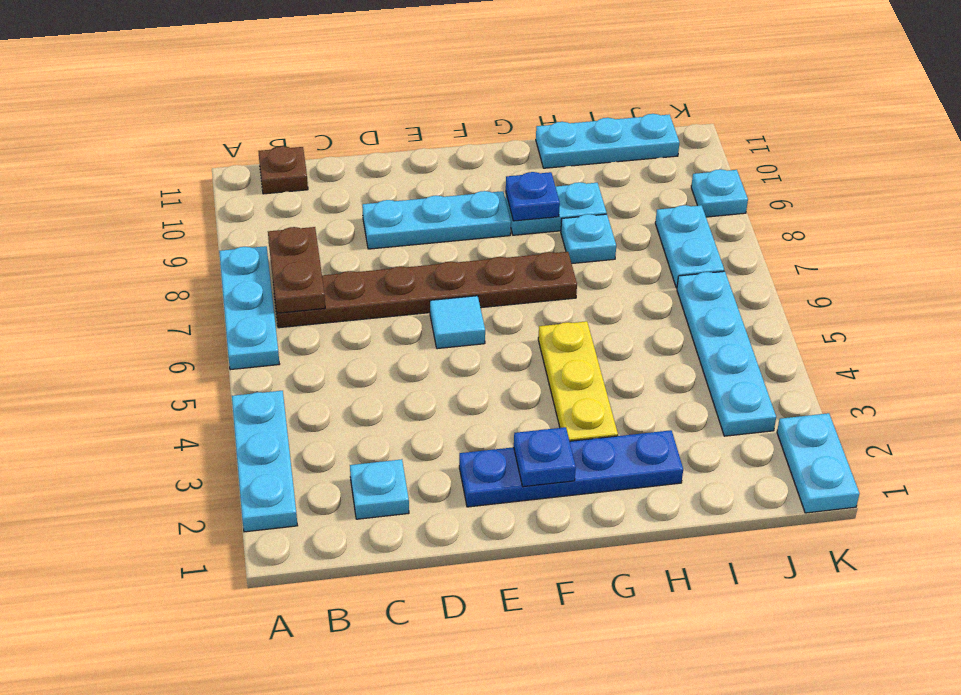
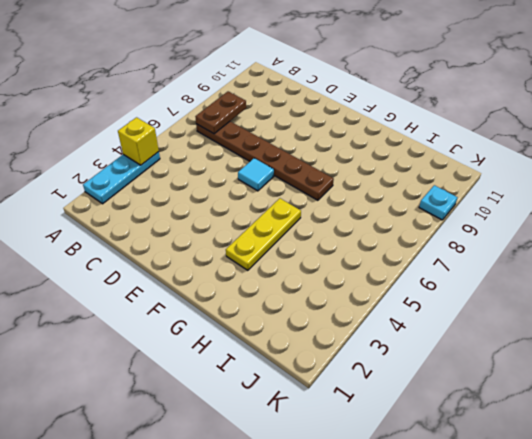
yellow brick A4 level 2 -> none
none -> cyan plate A6:A8 level 1
none -> brown plate B11 level 1
none -> cyan plate C2 level 1

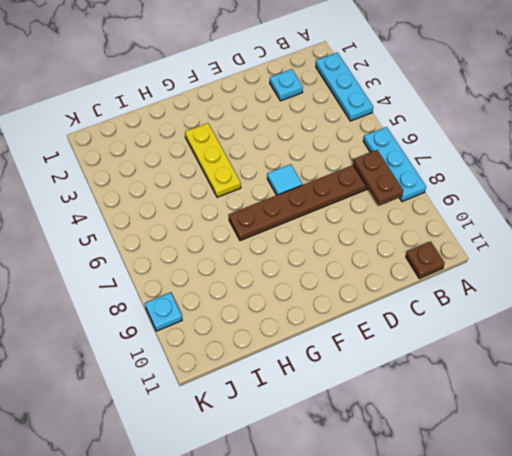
none -> cyan plate D9:F9 level 1
none -> blue plate E2:H2 level 1
none -> cyan plate G9:H9 level 1

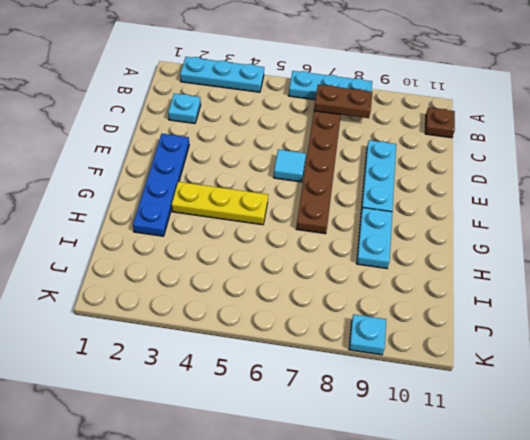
none -> cyan plate H8 level 1
none -> cyan plate H11:J11 level 1
none -> cyan plate J3:J6 level 1

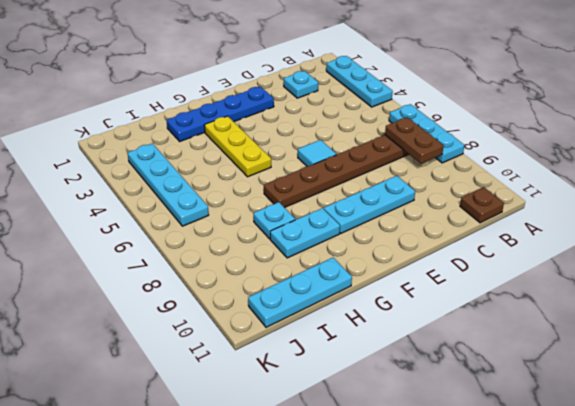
none -> cyan plate J7:J8 level 1
none -> cyan plate K1:K2 level 1
none -> cyan plate K9 level 1

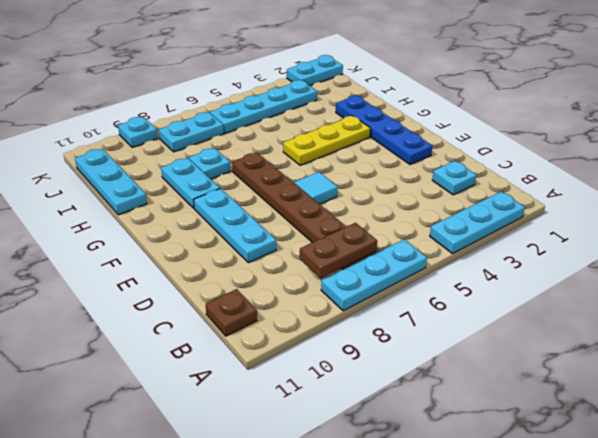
none -> blue plate F2 level 2
none -> blue plate G9 level 2

